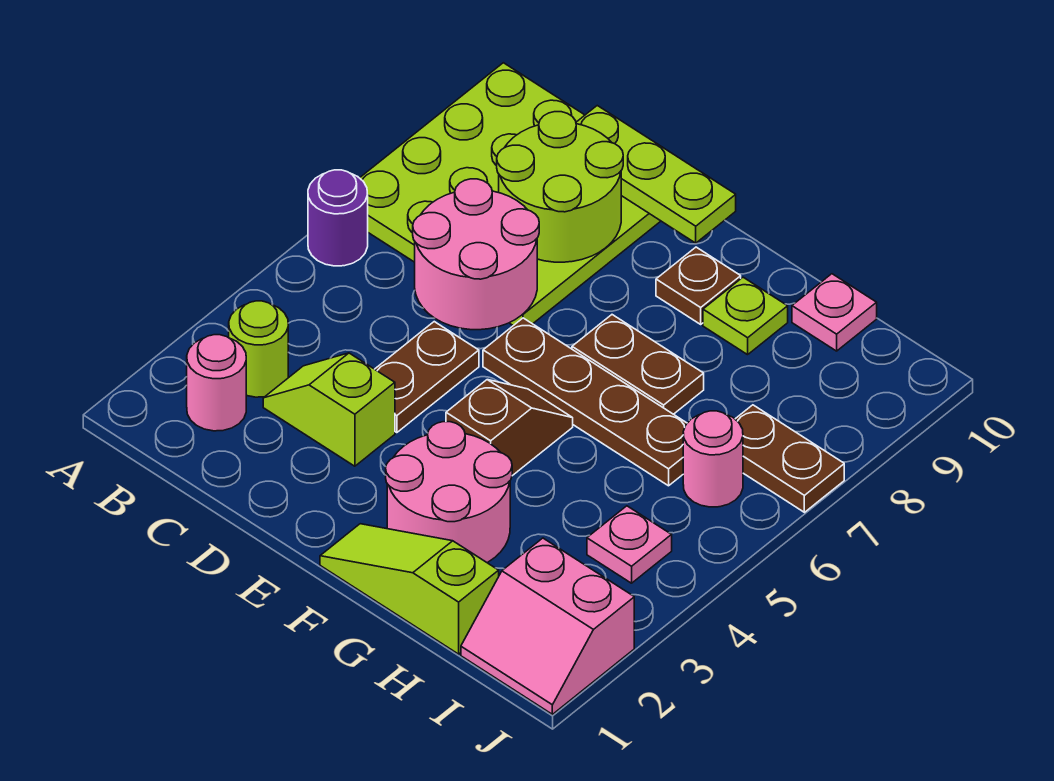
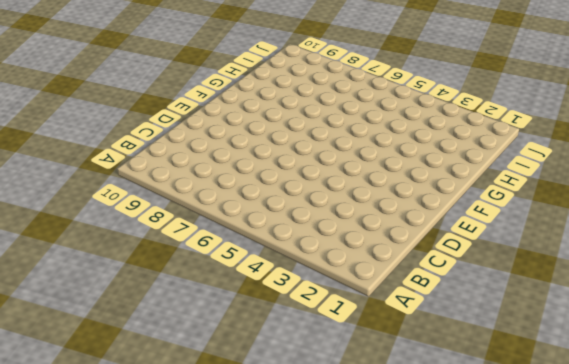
none -> purple round brick A6 level 1
none -> lime plate A7:D10 level 1
none -> pink round brick B2 level 1

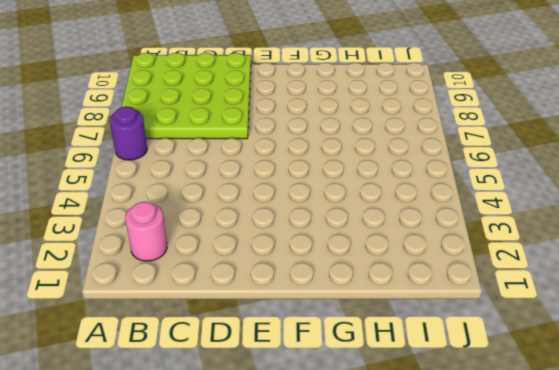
none -> lime round brick B3 level 1
none -> lime slope C3:D3 level 1 top D
none -> brown plate D4:D5 level 1

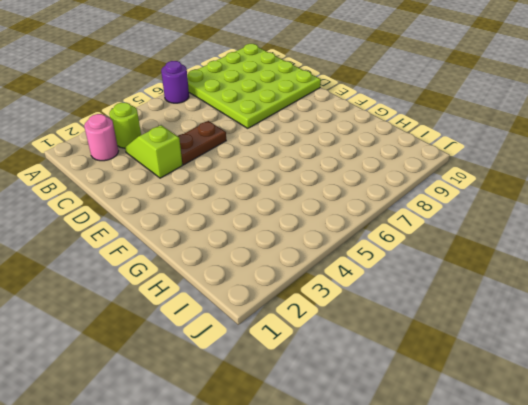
none -> brown plate E6:H6 level 1
none -> lime slope F1:H1 level 1 top H
none -> pink round brick F2:G3 level 1

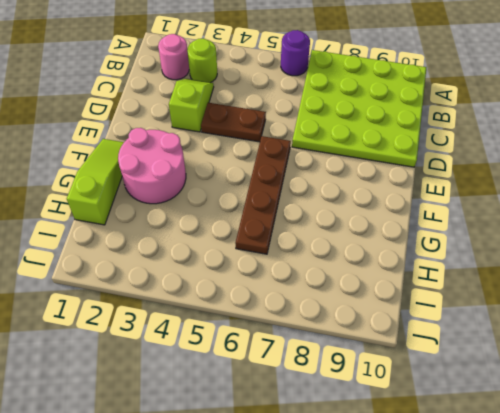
none -> brown slope F4:F5 level 1 top 4
none -> brown plate F7:G7 level 1
none -> brown plate F9 level 1

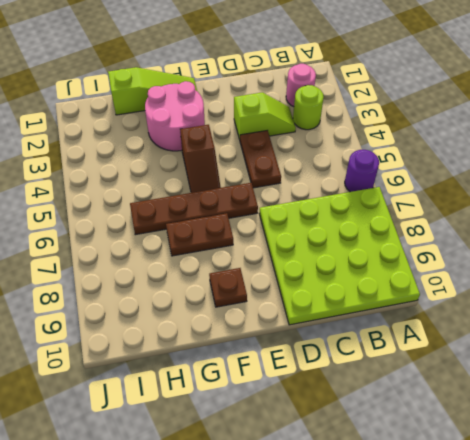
none -> lime plate G9 level 1
none -> pink plate H10 level 1
none -> pink slope I1:J2 level 1 top 2

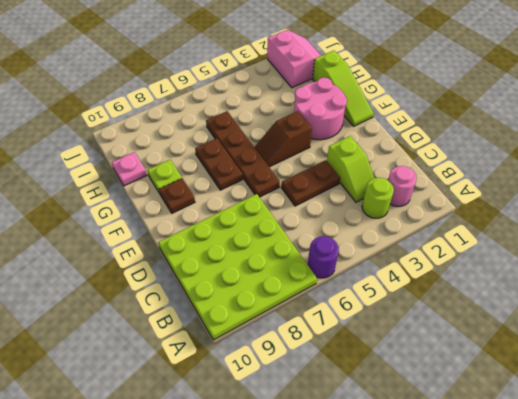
none -> pink plate I4 level 1
none -> pink round brick I6 level 1
none -> brown plate I7:J7 level 1

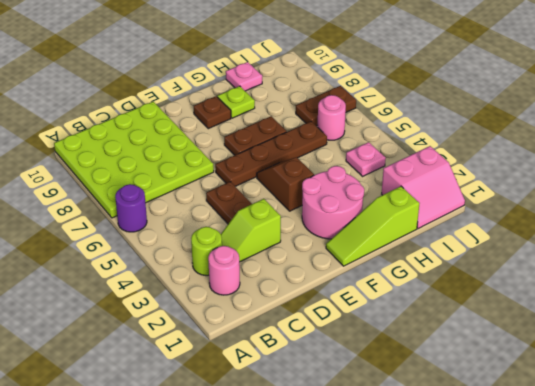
none -> pink round brick C6:D7 level 2
none -> lime round brick C8:D9 level 2
none -> lime plate C10:E10 level 2

